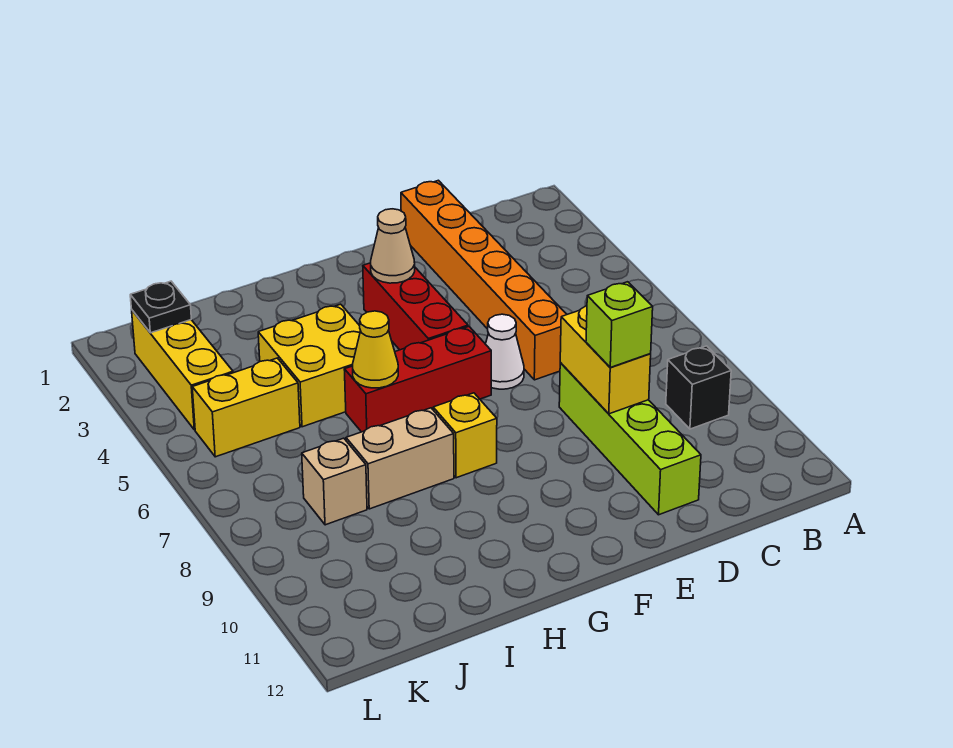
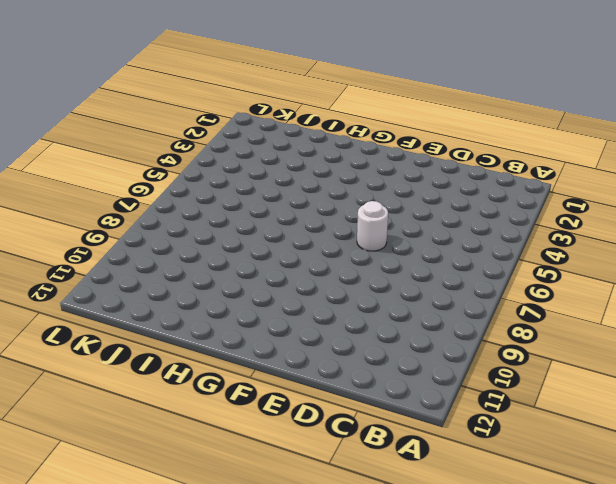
white round brick E6 level 1 -> white cone E6 level 1
none -> black brick B9 level 1
none -> orange brick D1:D6 level 1
none -> lime brick D8:D11 level 1

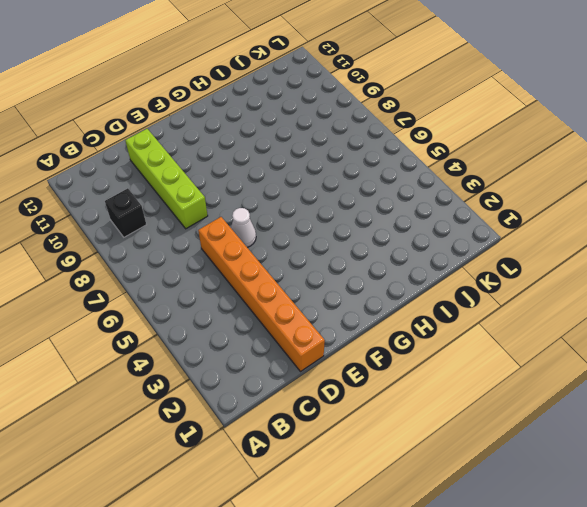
none -> red brick F3:F5 level 1
none -> red brick F6:H6 level 1
none -> yellow brick G8 level 1

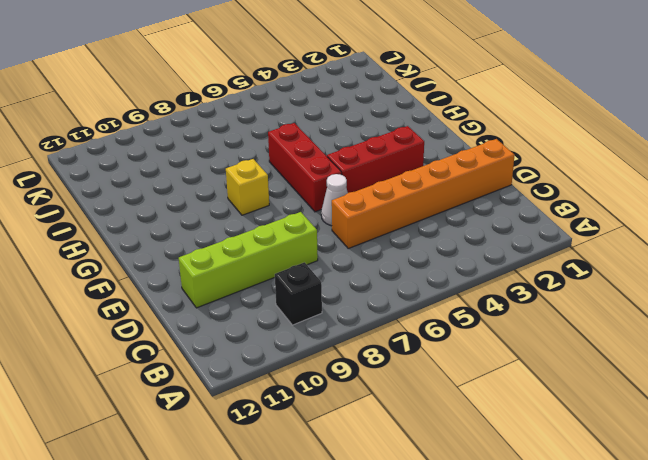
none -> yellow brick H4:I5 level 1
none -> tan brick H8:I8 level 1
none -> yellow brick J5:K5 level 1

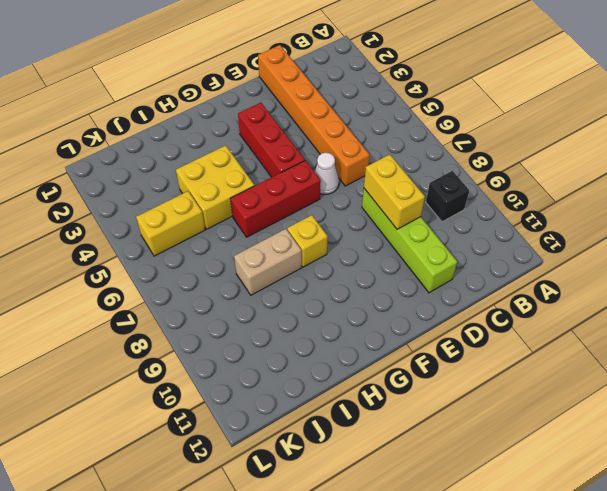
none -> tan brick J8 level 1
none -> yellow brick K2:K4 level 1
none -> tan cone F3 level 2

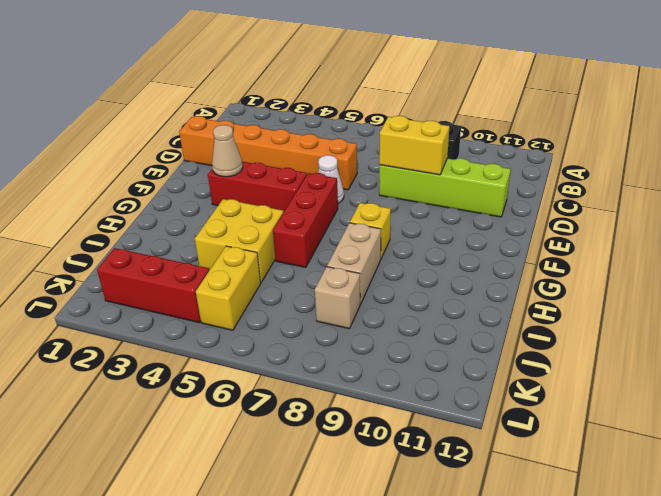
red brick K2:K4 level 1 -> yellow brick K2:K4 level 1
none -> yellow cone H6 level 2
none -> black plate K2 level 2
none -> lime brick D9 level 3

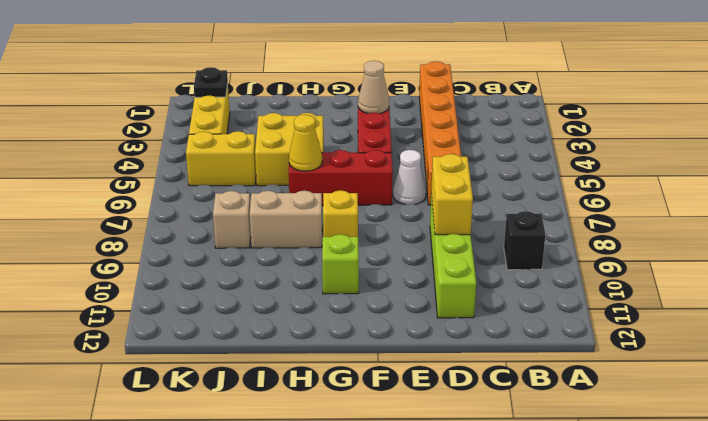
lime brick G10 level 1 -> lime brick D9 level 3

